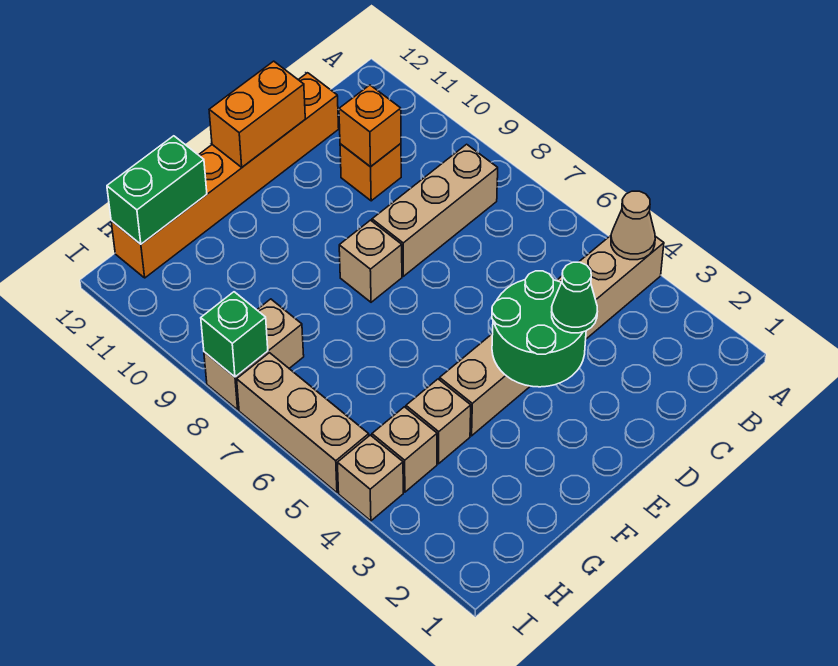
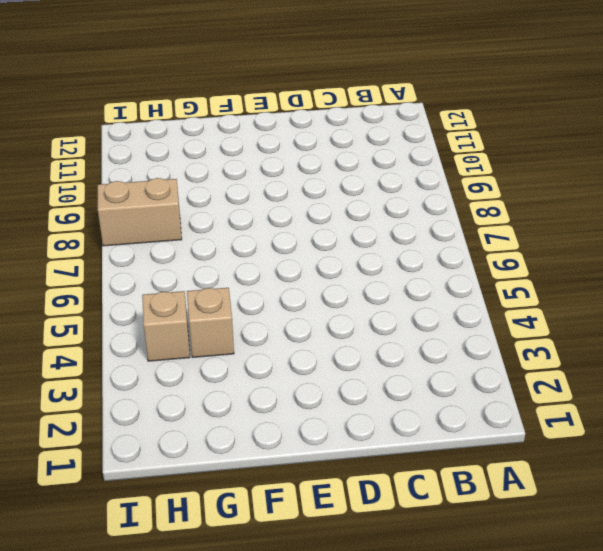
none -> tan brick A4:F4 level 1
none -> tan brick B8:D8 level 1
none -> orange brick C10 level 1

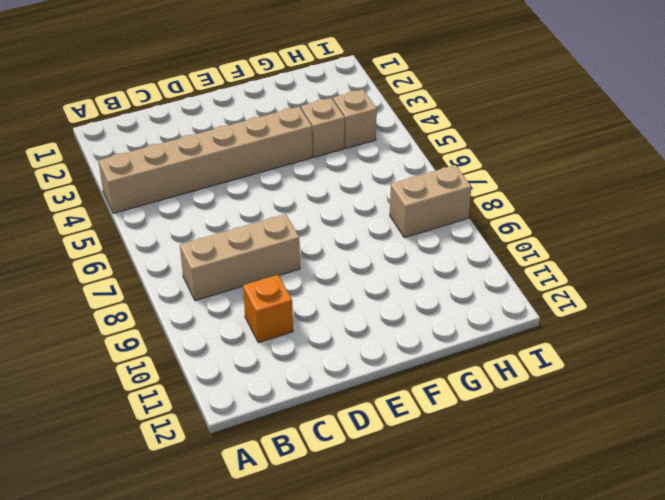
none -> orange brick C12:H12 level 1
none -> tan brick E8 level 1
none -> tan brick I4 level 1

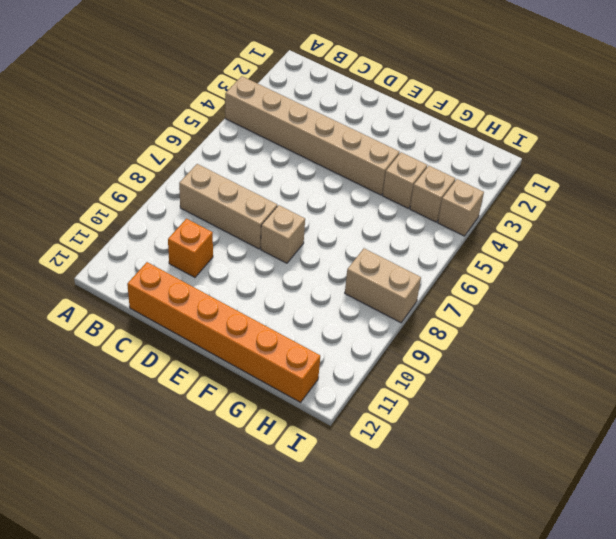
none -> tan brick I5:I7 level 1
none -> tan cone A4 level 2
none -> orange brick C10 level 2

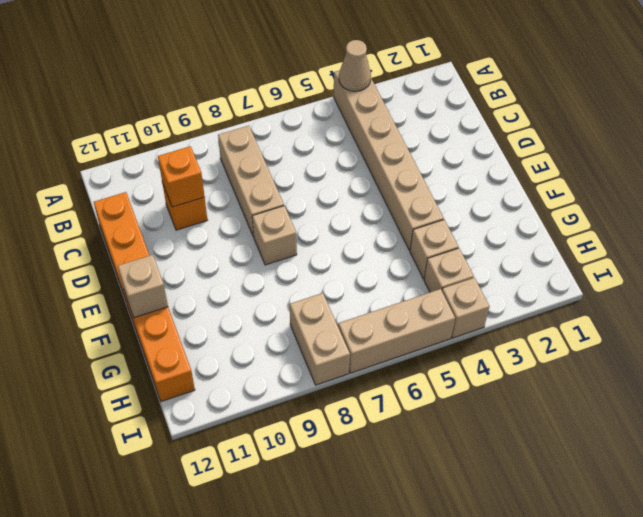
tan brick F12 level 2 -> none
none -> green round brick D3:E4 level 2
none -> orange brick D12:E12 level 2
none -> green brick G12:H12 level 2

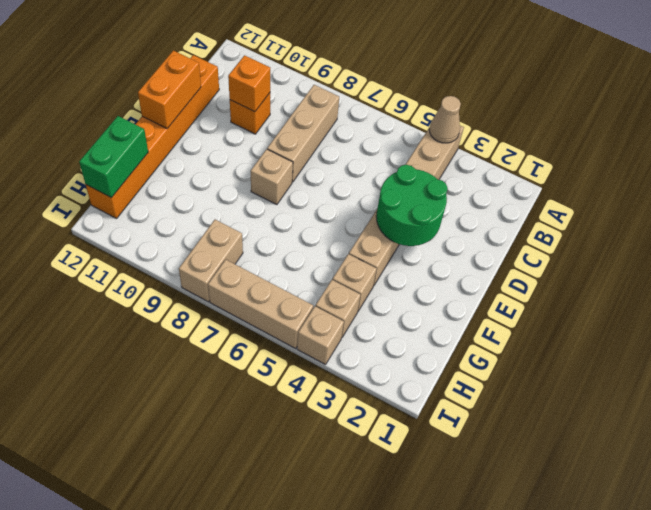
none -> green brick I8 level 2
none -> green cone D3 level 3

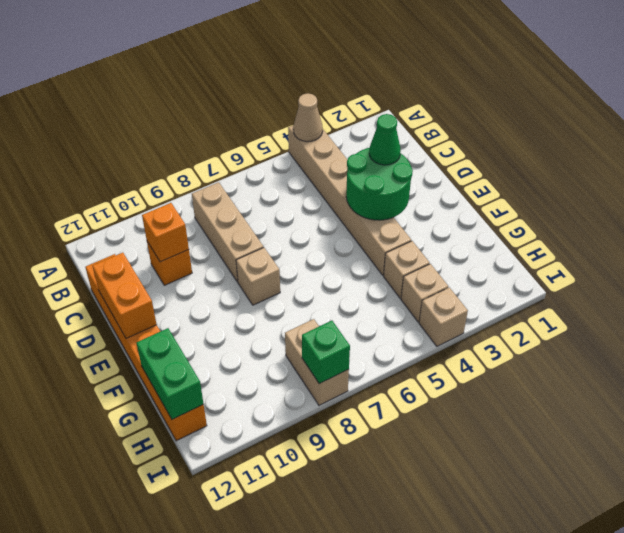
none -> tan brick I5:I7 level 1

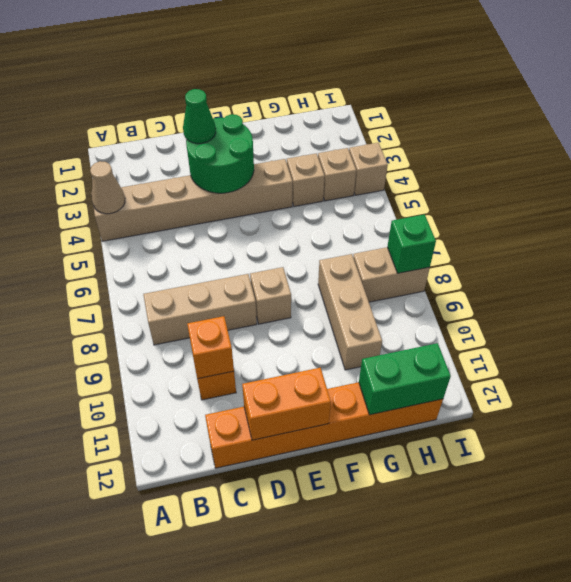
tan brick G8:G10 level 1 -> tan brick I5:I7 level 1

